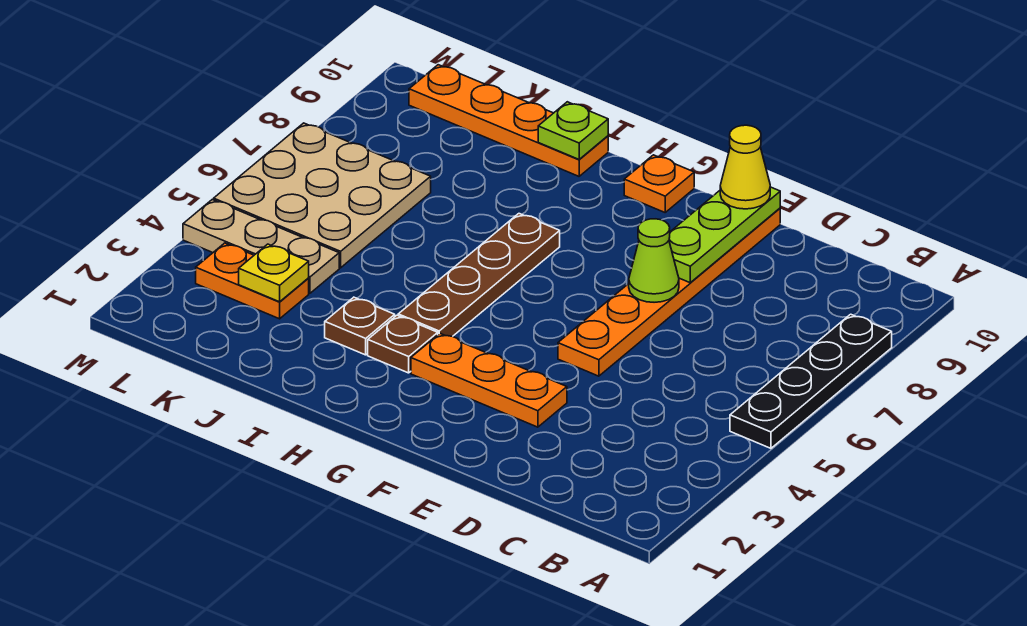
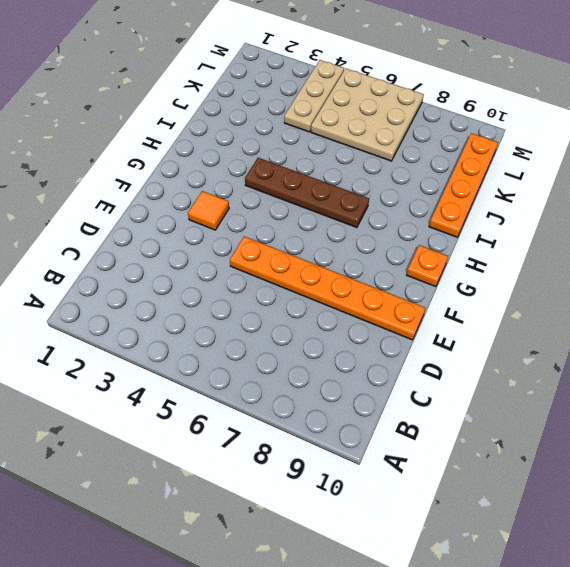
orange tile F3 level 1 -> orange plate E3:G3 level 1
none -> black plate A5:A8 level 1
none -> brown plate H3 level 1
none -> brown plate I3 level 1

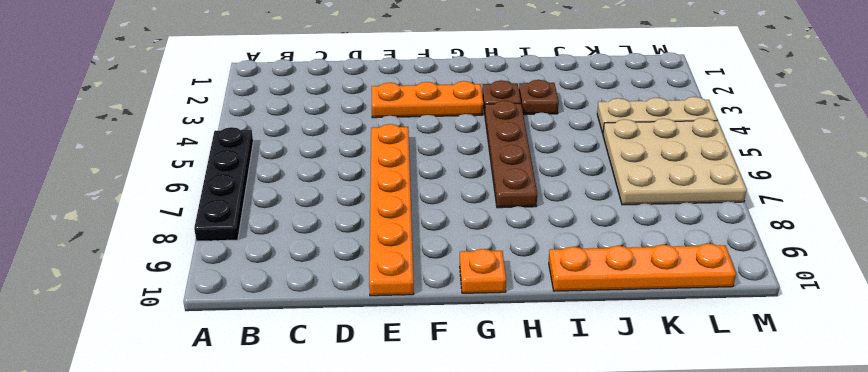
none -> orange plate K3:L3 level 1
none -> lime cone E7 level 2
none -> lime plate E8:E10 level 2

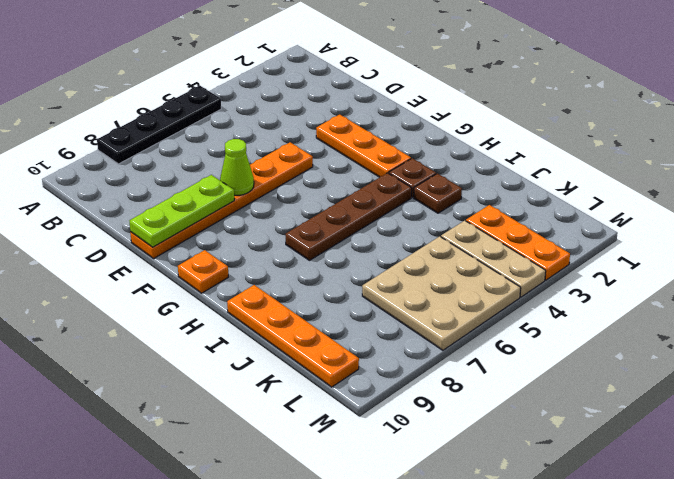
orange plate K3:M3 level 1 -> orange plate K3:L3 level 1
none -> lime plate I10 level 2
none -> yellow plate K3 level 2
none -> yellow cone E10 level 3

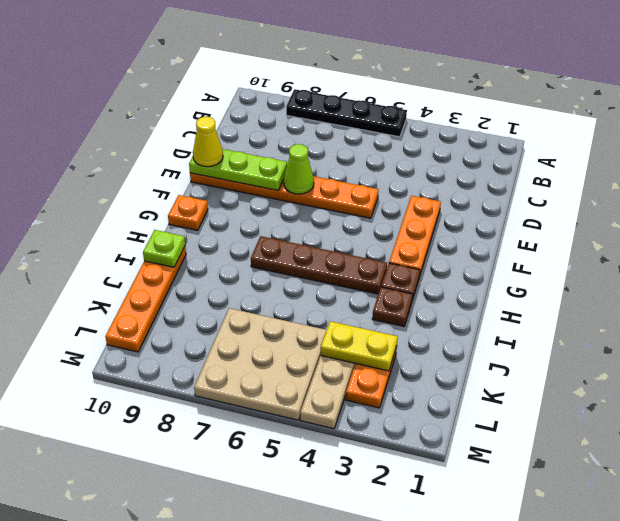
yellow plate K3:K4 level 2 -> yellow plate K3 level 2

